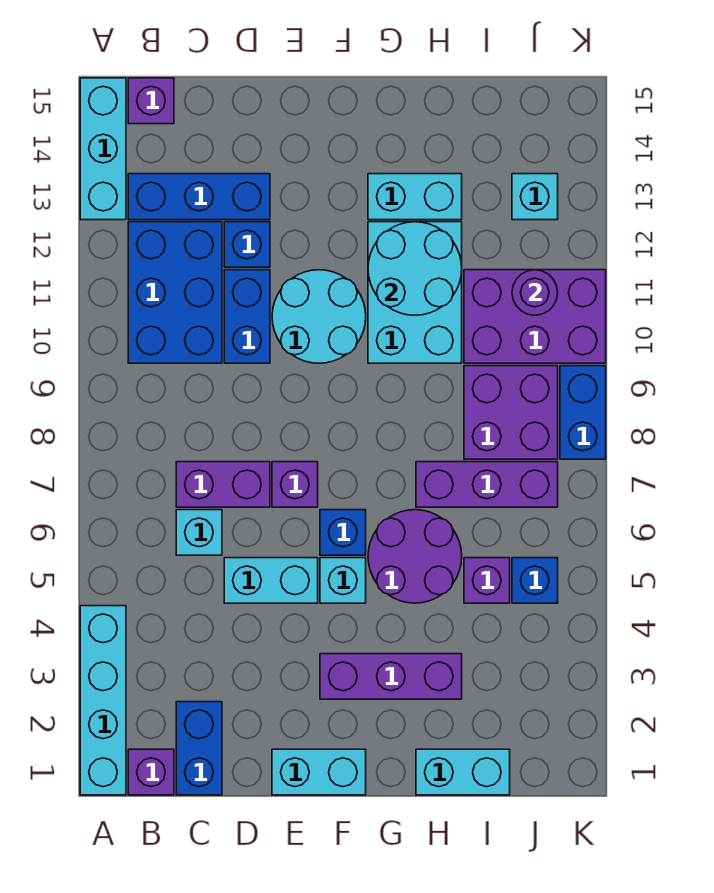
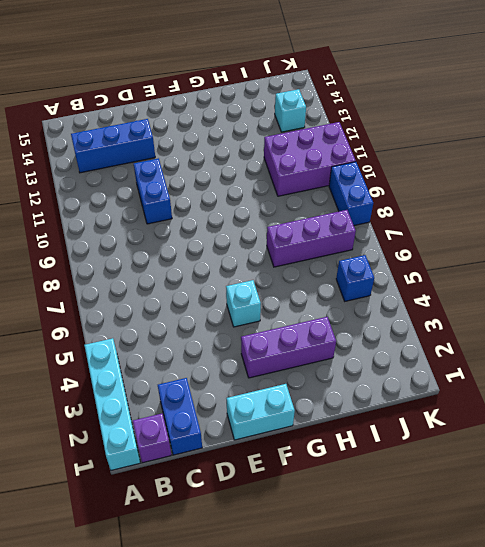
none -> cyan brick A13:A15 level 1
none -> blue brick B10:C12 level 1
none -> purple brick B15 level 1
none -> cyan brick C6 level 1

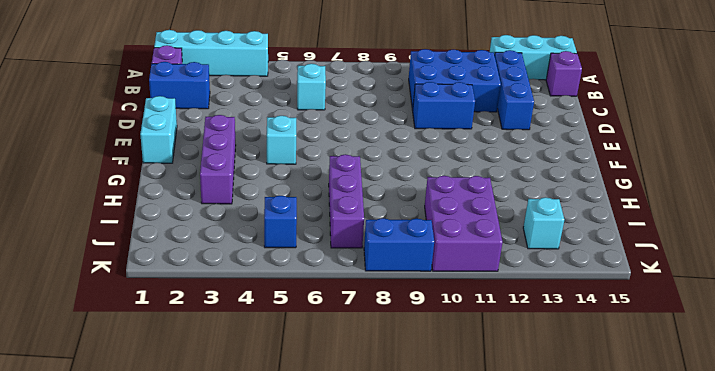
none -> purple brick C7:D7 level 1
none -> cyan brick D5:E5 level 1
none -> blue brick D12 level 1
none -> purple brick E7 level 1

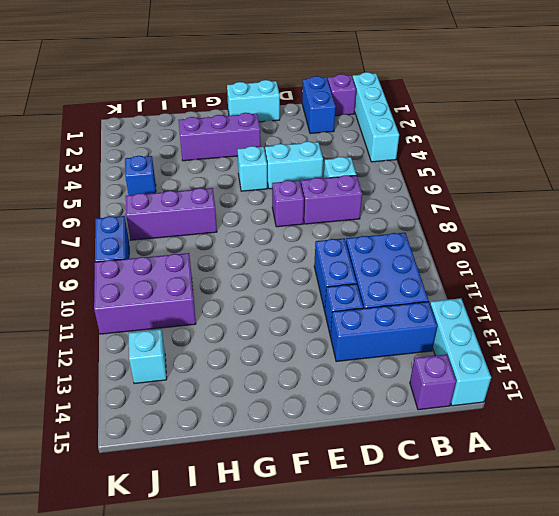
none -> cyan round brick E10:F11 level 1
none -> blue brick F6 level 1
none -> purple round brick G5:H6 level 1
none -> cyan brick G10:H12 level 1

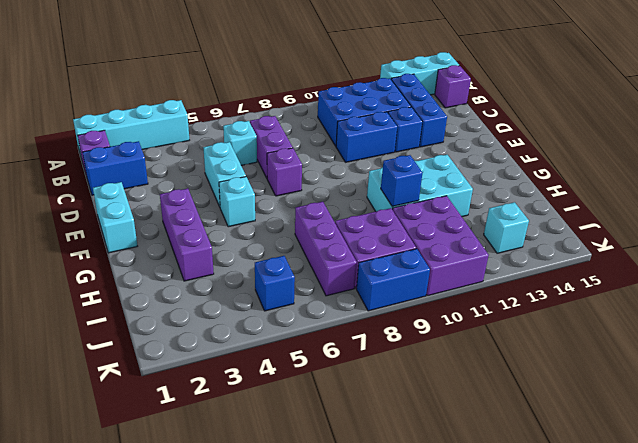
blue brick H10 level 2 -> blue brick F6 level 1
none -> cyan round brick E10:F11 level 1
none -> purple round brick G5:H6 level 1
none -> cyan brick G13:H13 level 1
none -> cyan brick H1:I1 level 1

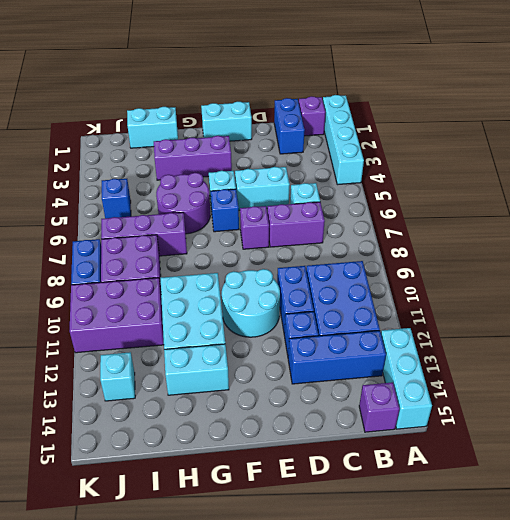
none -> purple brick I5 level 1
none -> cyan round brick G11:H12 level 2
none -> purple round brick J11 level 2

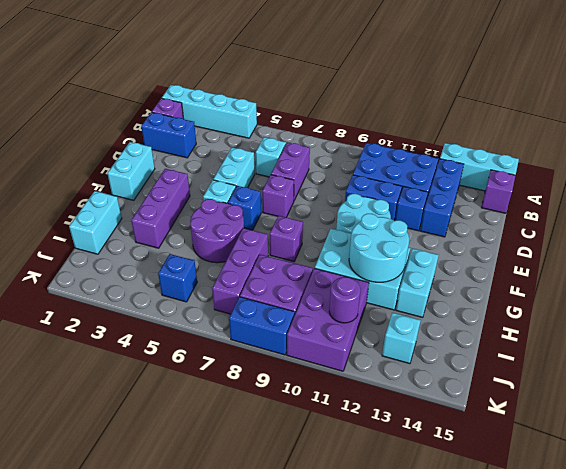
purple brick G8 level 1 -> purple brick I5 level 1

